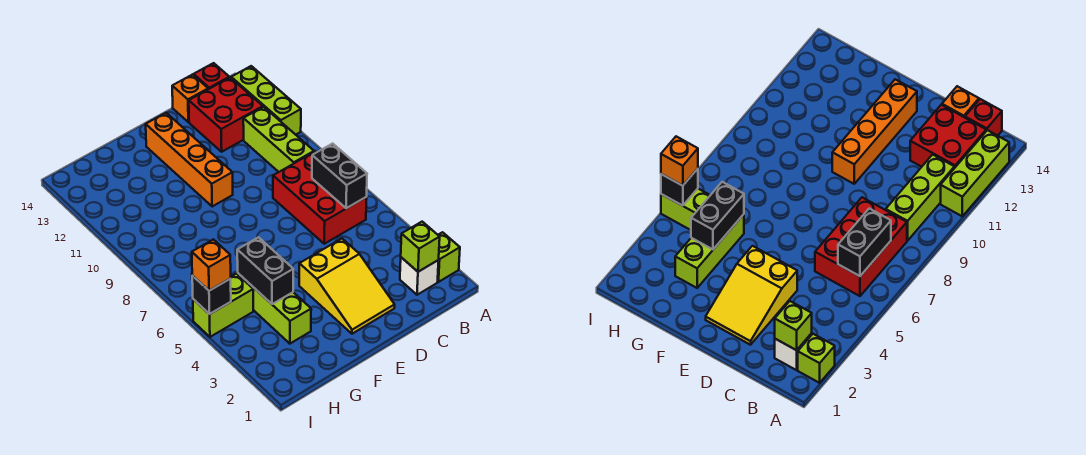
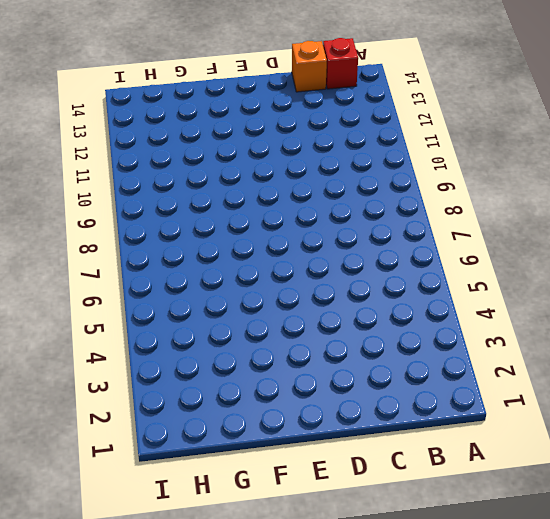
none -> lime brick A2 level 1
none -> lime brick A11:A13 level 1
none -> white brick B2 level 1

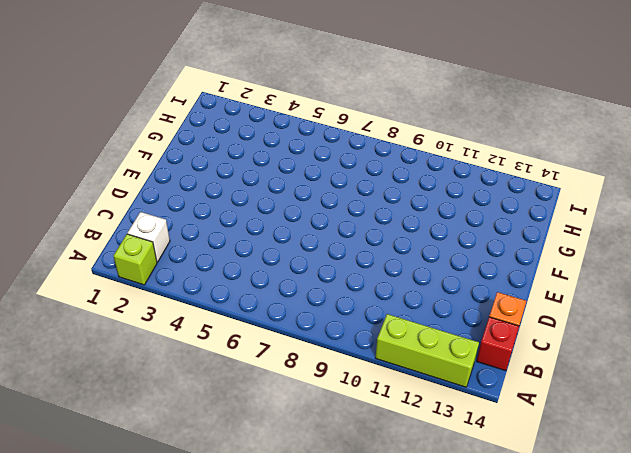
none -> red brick B6:C8 level 1
none -> lime brick B9:B11 level 1
none -> red brick B12:C13 level 1

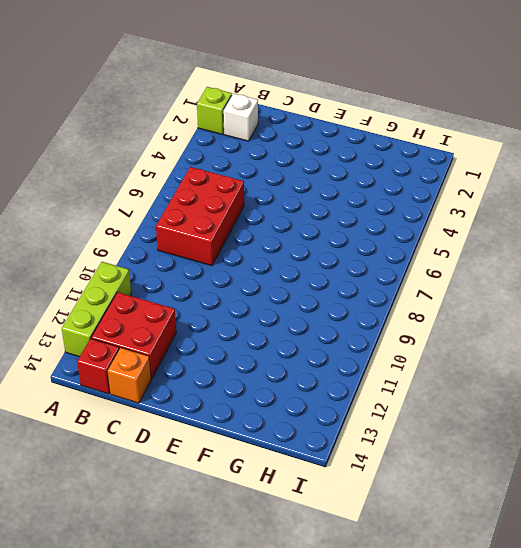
none -> lime brick B9:B11 level 1
none -> yellow slope D2:E4 level 1 top 4
none -> orange brick E10:E13 level 1

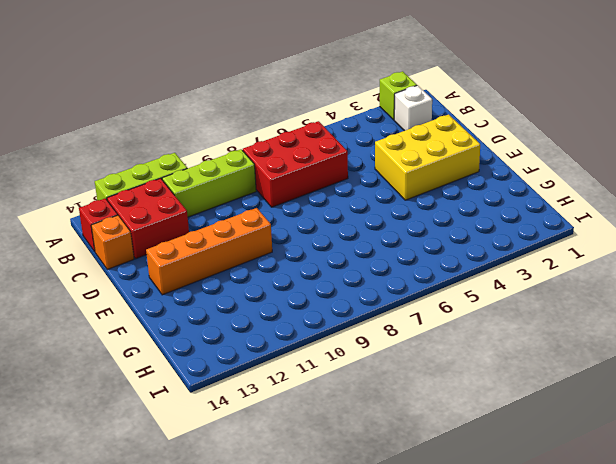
yellow brick D2:E4 level 1 -> yellow slope D2:E4 level 1 top 4
none -> lime brick G3:G5 level 1
none -> lime brick H5:I5 level 1
none -> lime brick B2 level 2

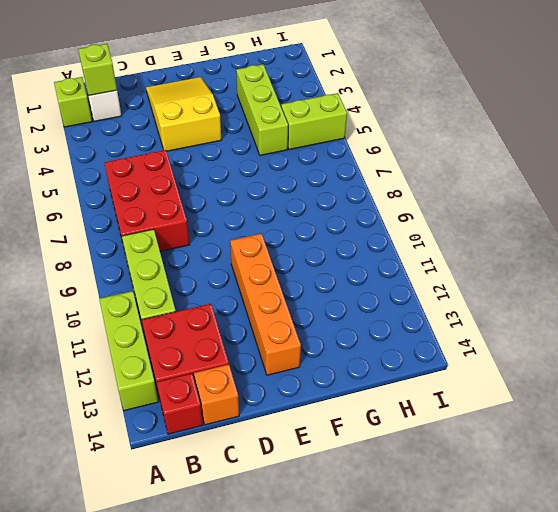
none -> black brick B6:B7 level 2
none -> black brick G4:G5 level 2
none -> black brick I5 level 2

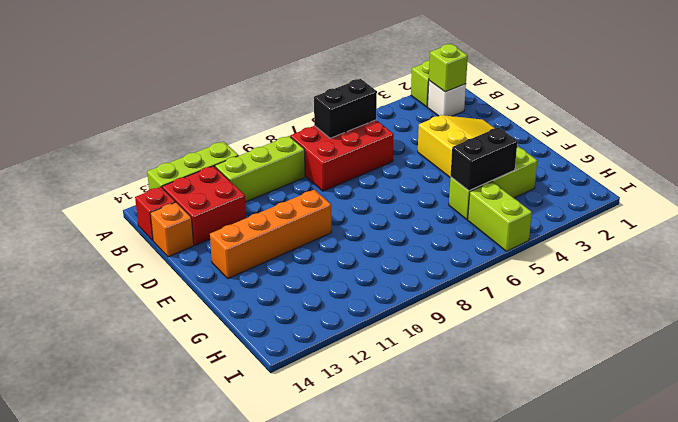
none -> black brick I5 level 2
none -> orange brick I5 level 3

